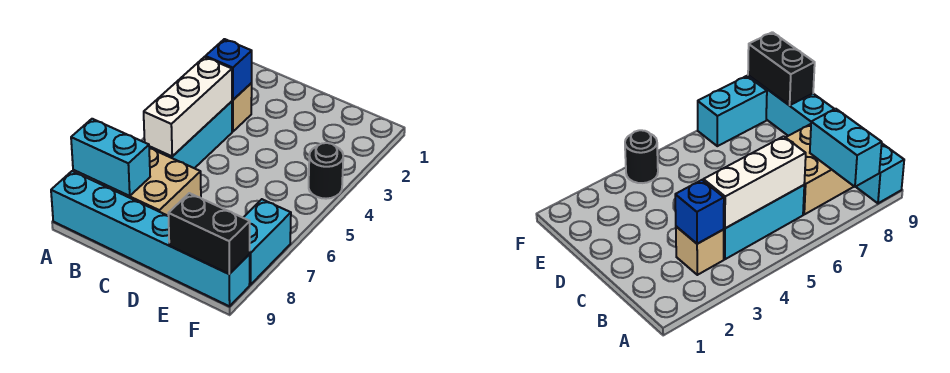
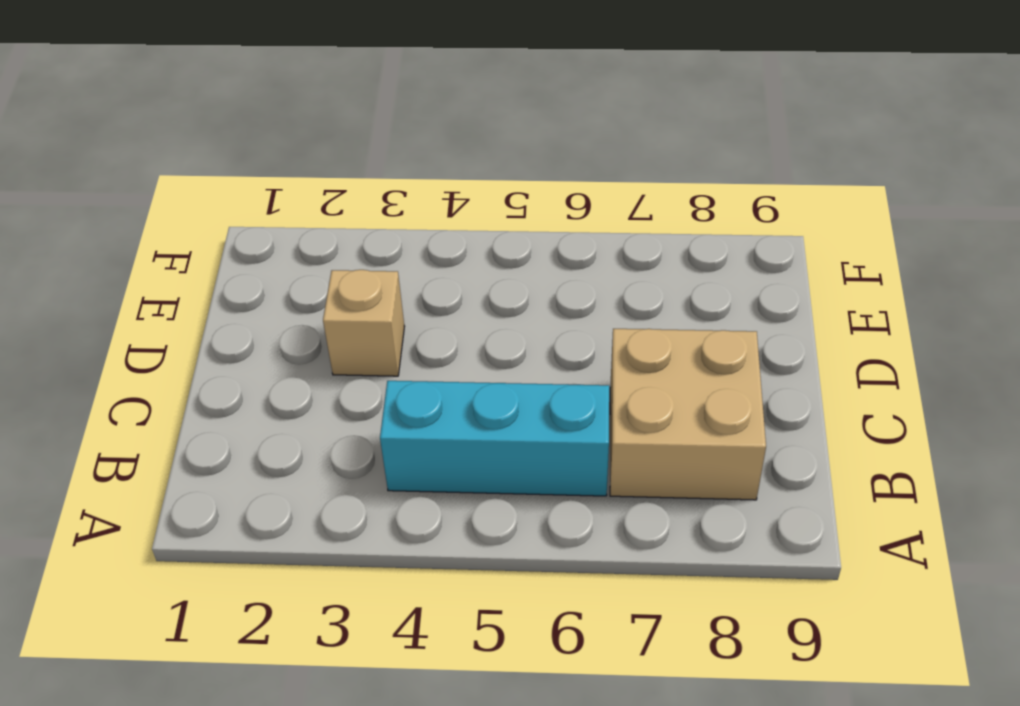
tan brick D3 level 1 -> tan brick B3 level 1
none -> cyan brick A9:F9 level 1
none -> black round brick F4 level 1

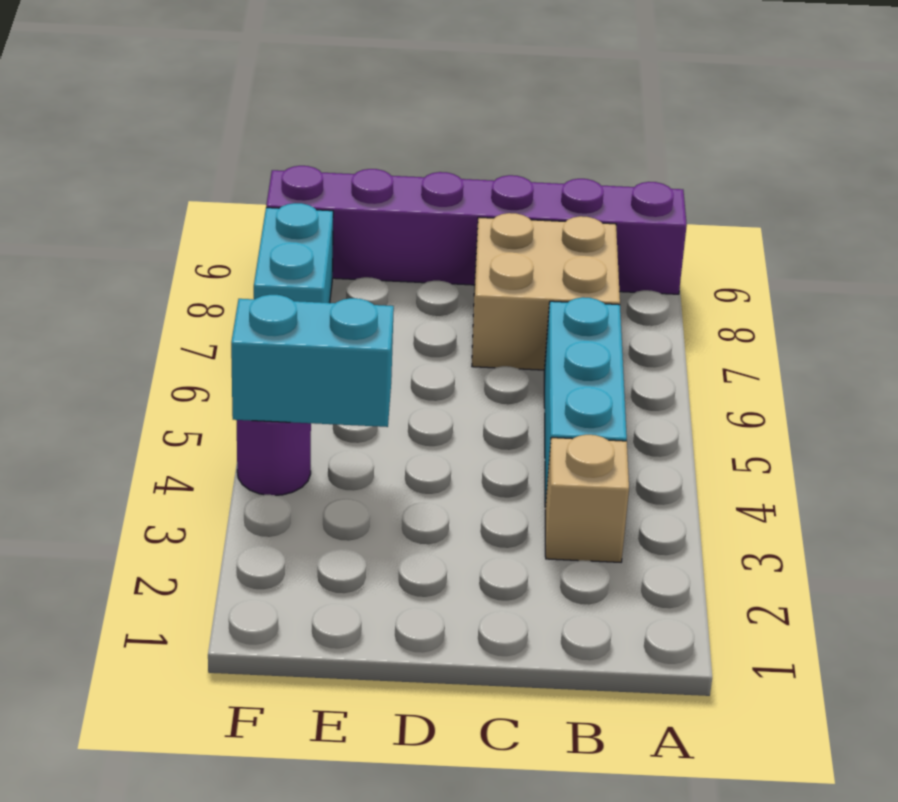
purple brick A9:F9 level 1 -> cyan brick A9:F9 level 1
cyan brick E4:F4 level 2 -> cyan brick A8:B8 level 2
purple round brick F4 level 1 -> black round brick F4 level 1
none -> blue brick B3 level 2
none -> white brick B4:B6 level 2

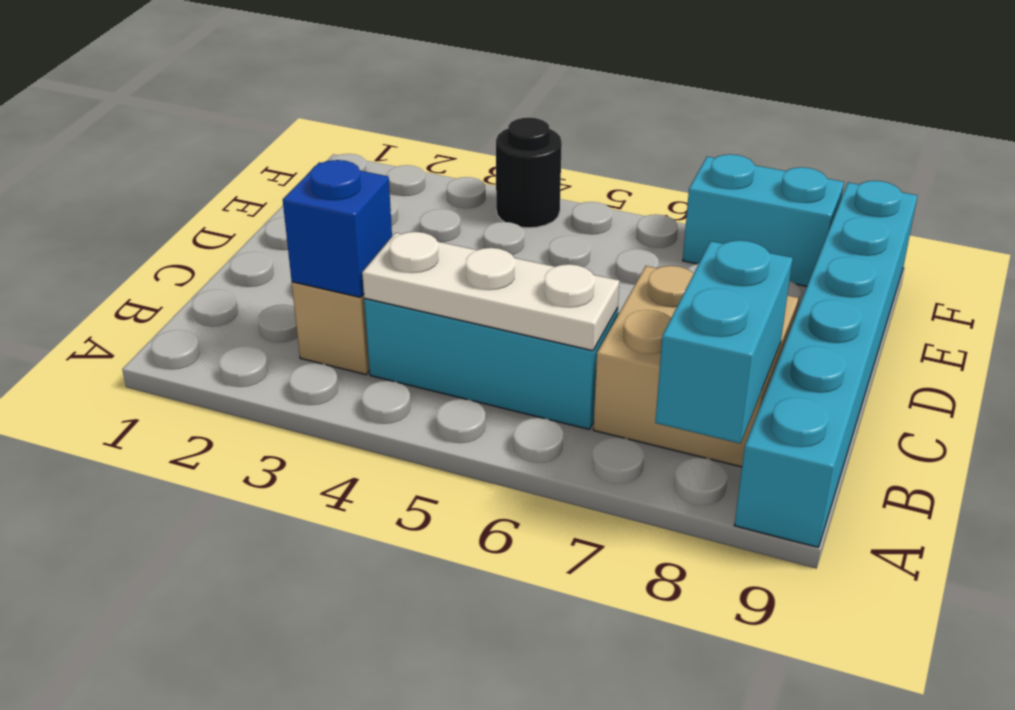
white plate B4:B6 level 2 -> white brick B4:B6 level 2
none -> black brick E9:F9 level 2

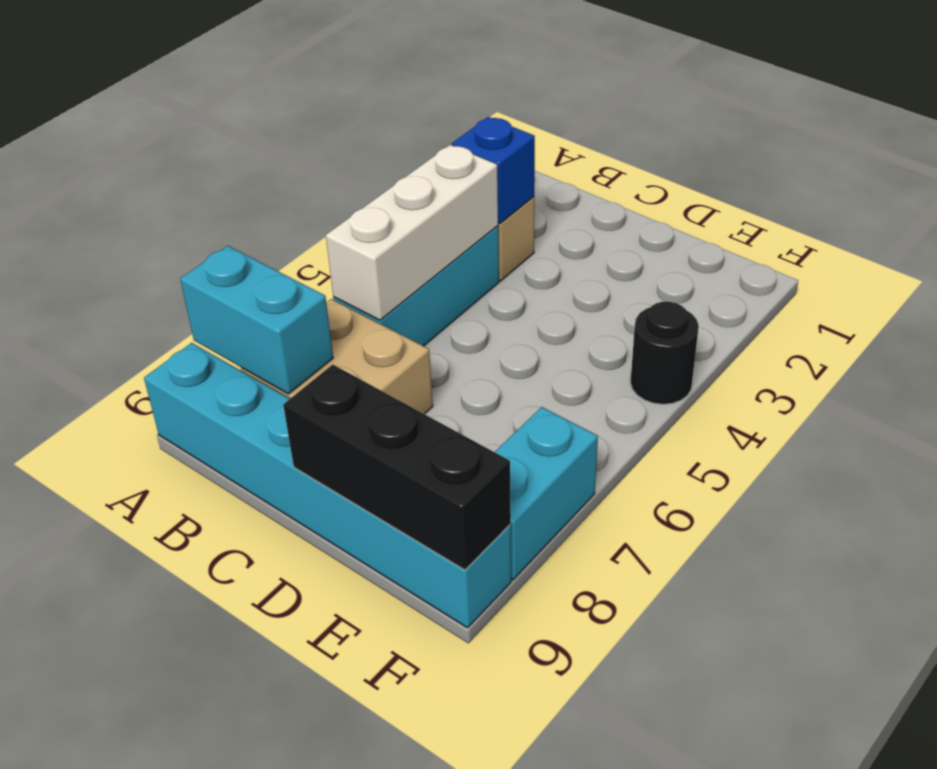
black brick D9:F9 level 2 -> black brick E9:F9 level 2

